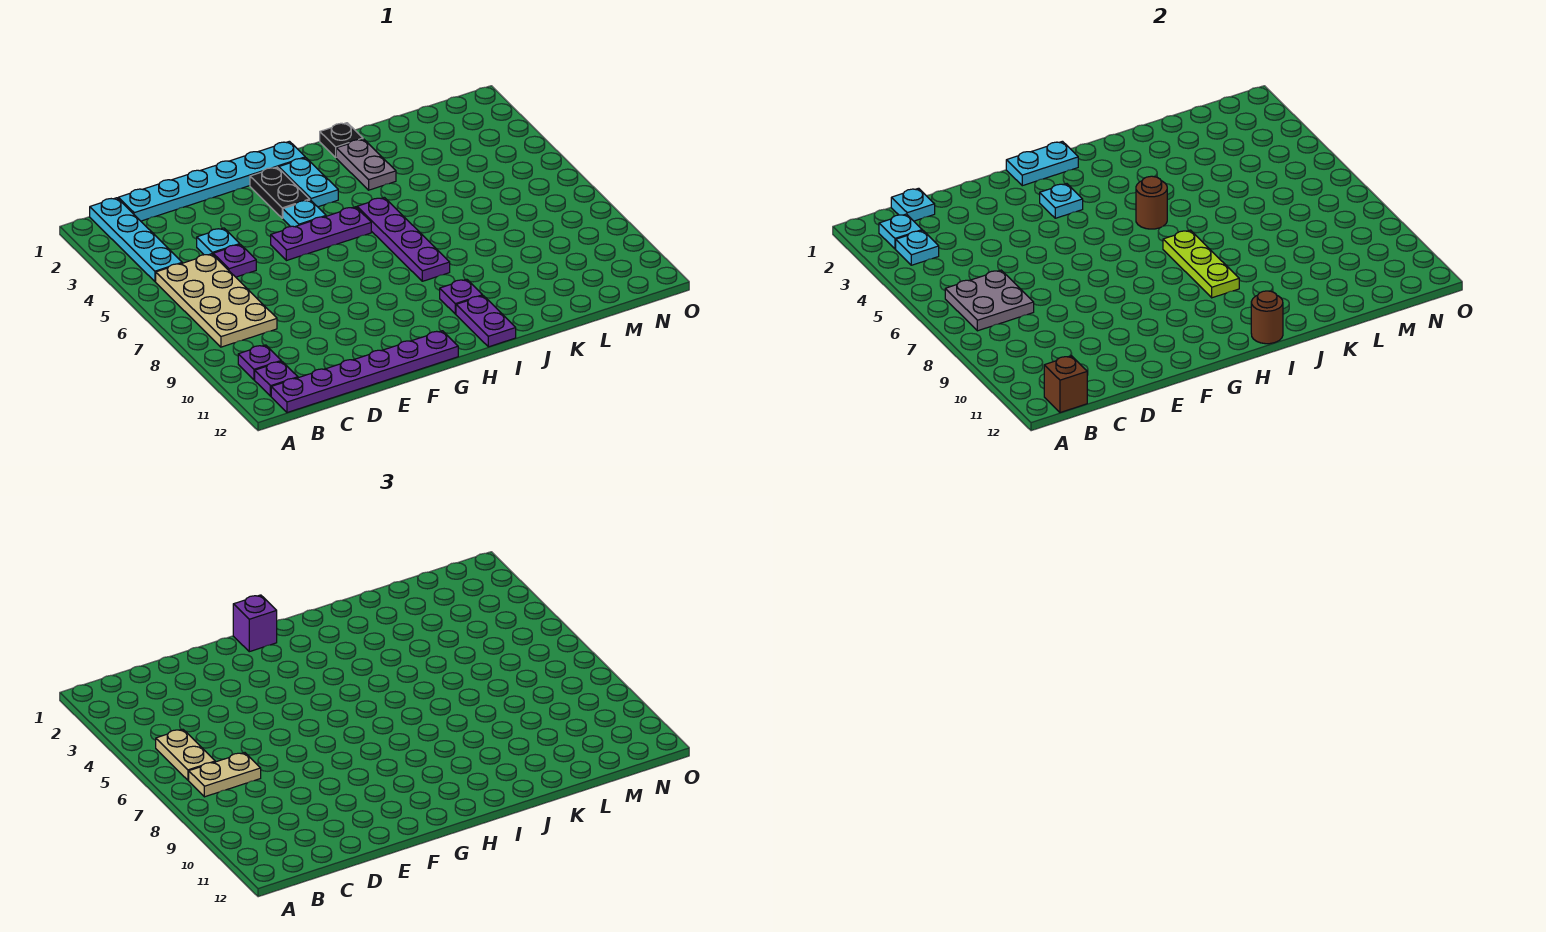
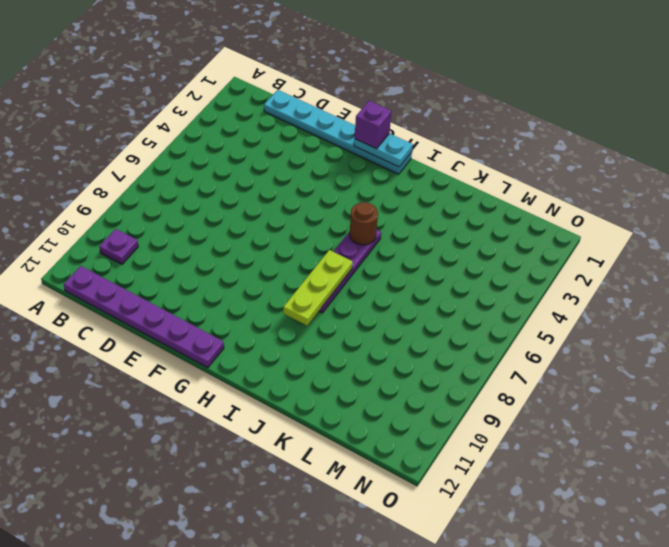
none -> cyan plate B1:B4 level 1
none -> tan plate B5:C8 level 1
none -> purple plate B11 level 1
none -> cyan plate D4 level 1

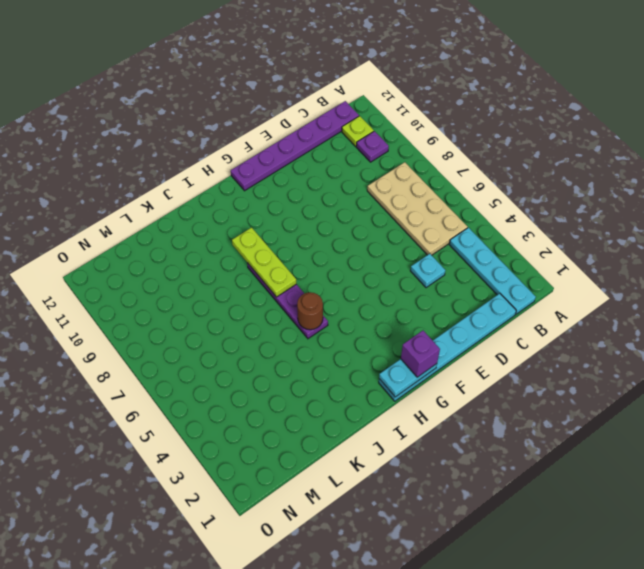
lime plate B11 level 1 -> purple plate B11 level 1
none -> purple plate D5 level 1
none -> purple plate F5:H5 level 1
none -> black plate G2:G3 level 1
none -> cyan plate G4 level 1

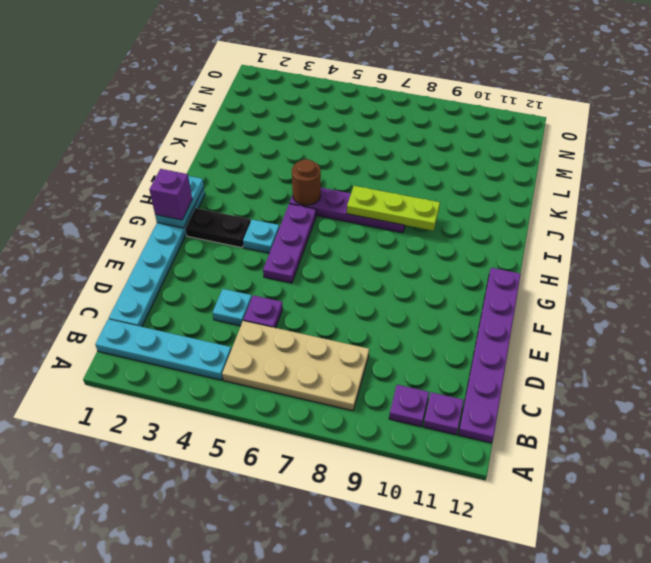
none -> cyan plate H2:H3 level 1
none -> purple plate I10 level 1
none -> purple plate I11:I12 level 1
none -> black plate J1 level 1

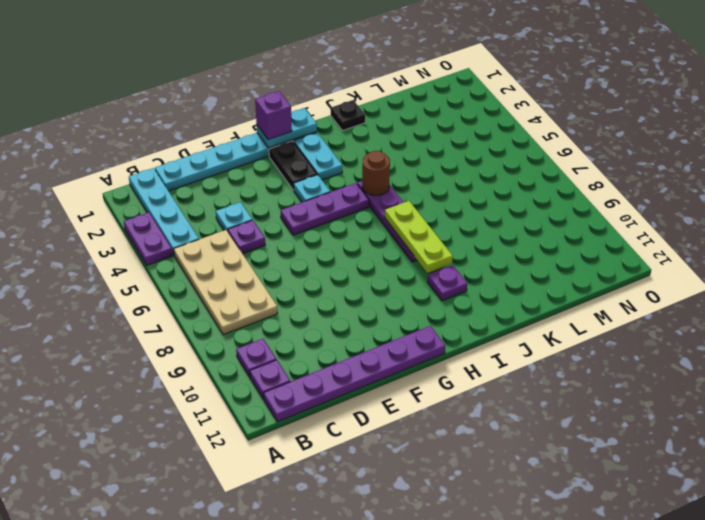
purple plate A3:A4 level 1 -> purple plate I11:I12 level 1
none -> grey plate J2:J3 level 1
none -> cyan plate B2 level 2
none -> cyan plate B3 level 2
none -> grey plate B6:C7 level 2

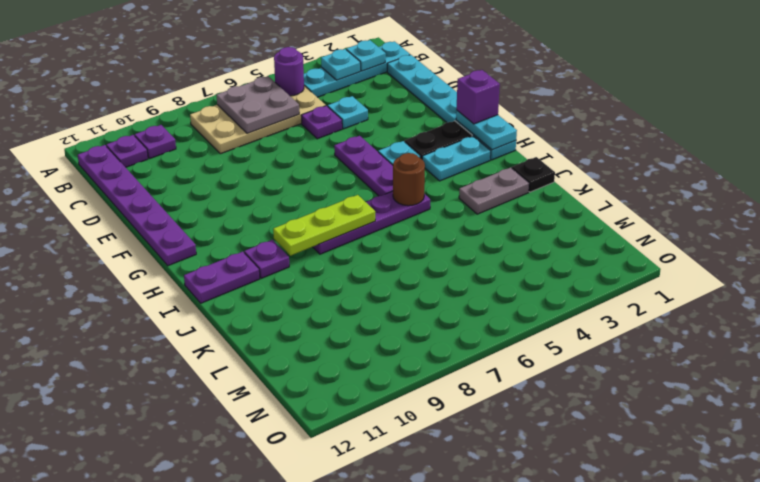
purple round brick B5 level 2 -> none
none -> brown brick B12 level 2
none -> cyan plate C1 level 2
none -> cyan plate G3 level 2
none -> brown round brick I12 level 2

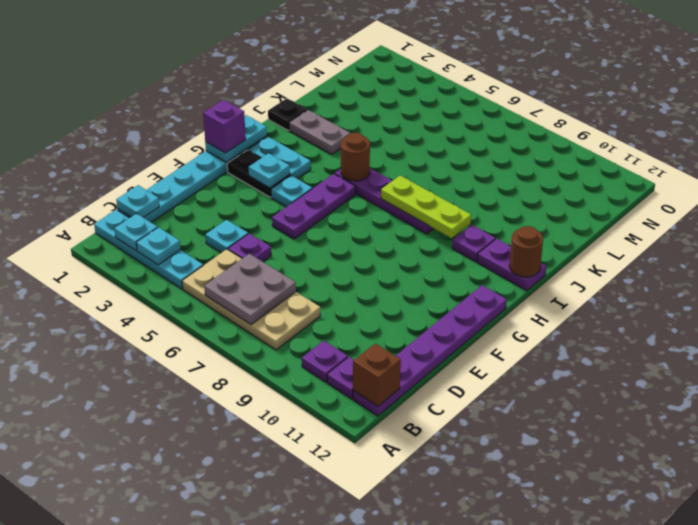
none -> tan plate B5:B6 level 3
none -> tan plate B7:C7 level 3

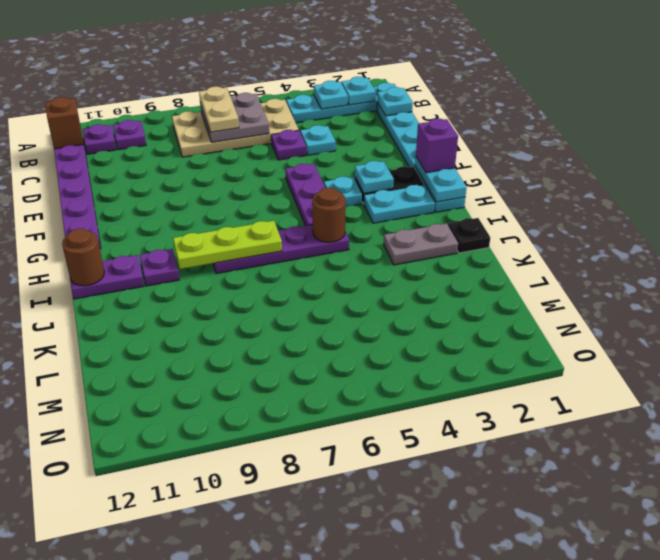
none -> tan plate B5:B6 level 3

